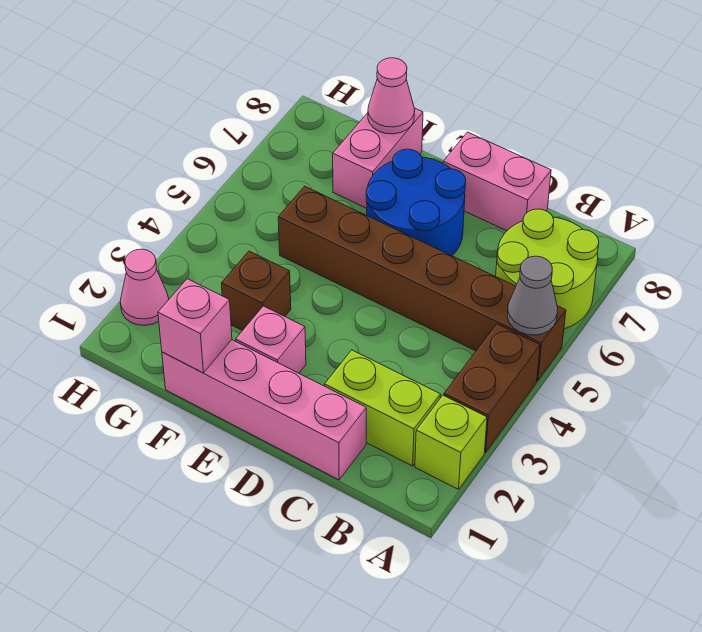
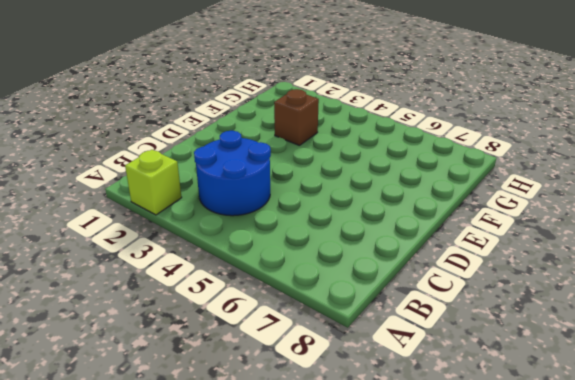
blue round brick B3:C4 level 1 -> blue round brick D6:E7 level 1
none -> brown brick A3:A4 level 1
none -> brown brick A5:F5 level 1
none -> lime round brick A6:B7 level 1

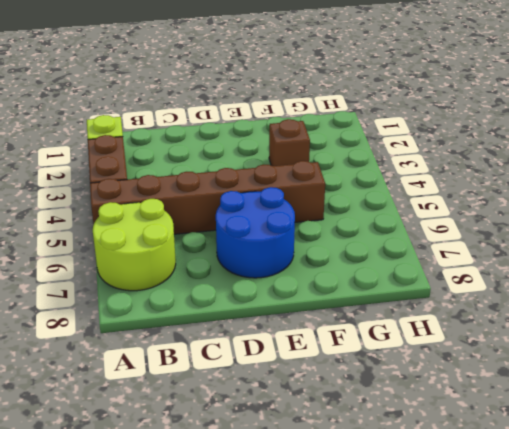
none -> lime brick B2:C2 level 1
none -> pink brick C1:F1 level 1
none -> pink brick C8:D8 level 1

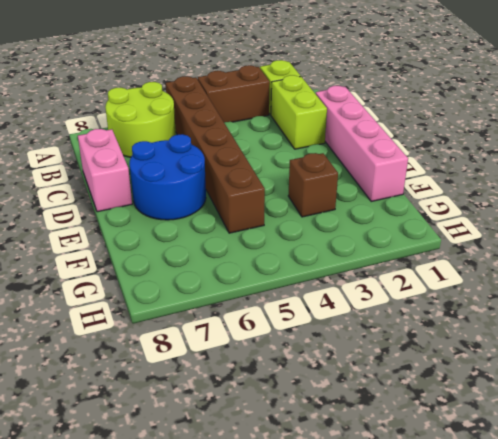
none -> pink brick E2 level 1
none -> pink brick F7:F8 level 1
none -> pink cone H2 level 1

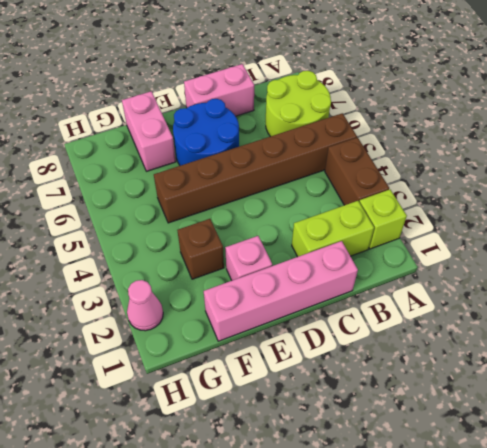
none -> grey cone A5 level 2
none -> pink brick F1 level 2
none -> pink cone F8 level 2

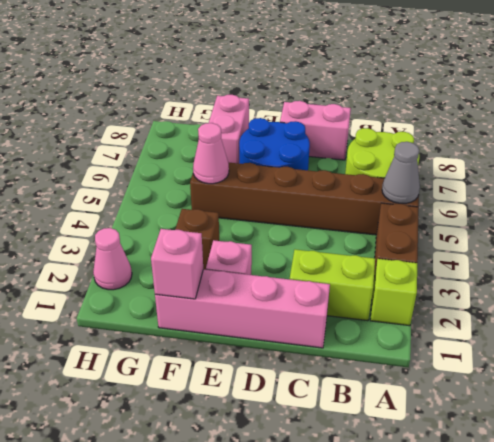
pink cone F5 level 2 -> pink cone F8 level 2

